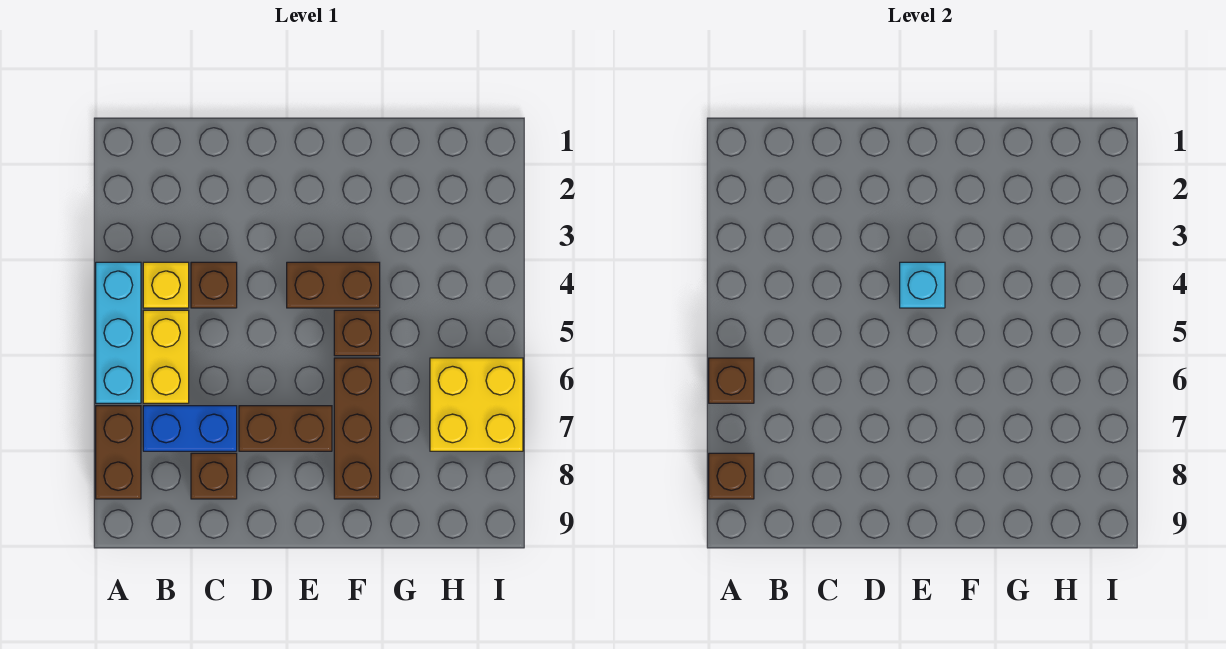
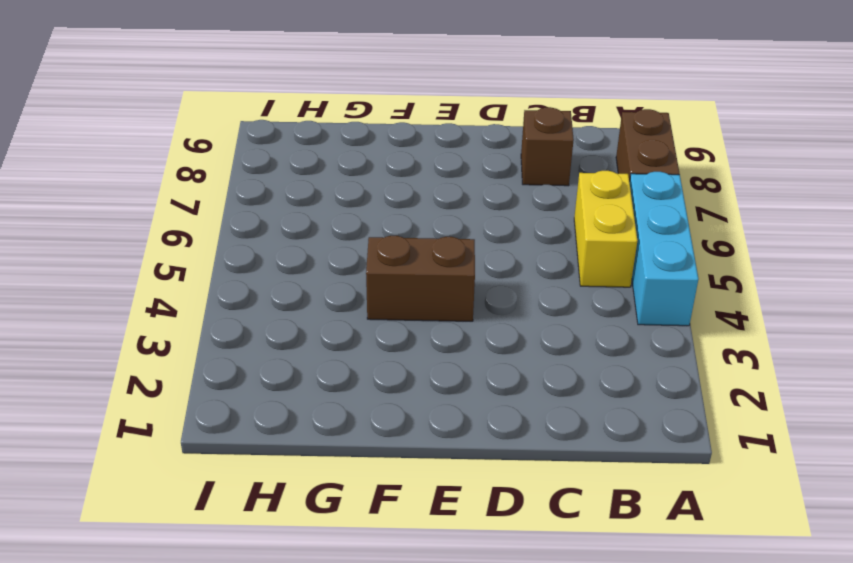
none -> yellow brick B4 level 1
none -> blue brick B7:C7 level 1
none -> brown brick C4 level 1

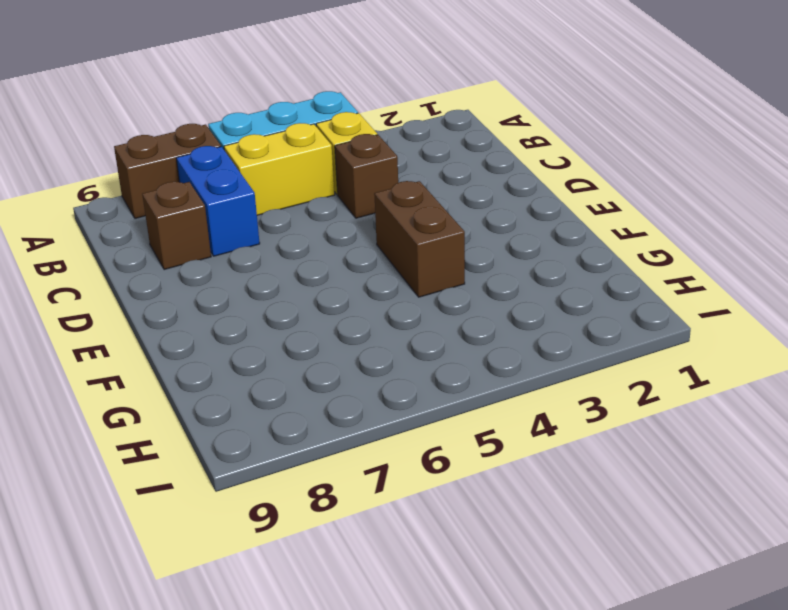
none -> brown brick D7:E7 level 1
none -> brown brick F5 level 1
none -> brown brick F6:F8 level 1

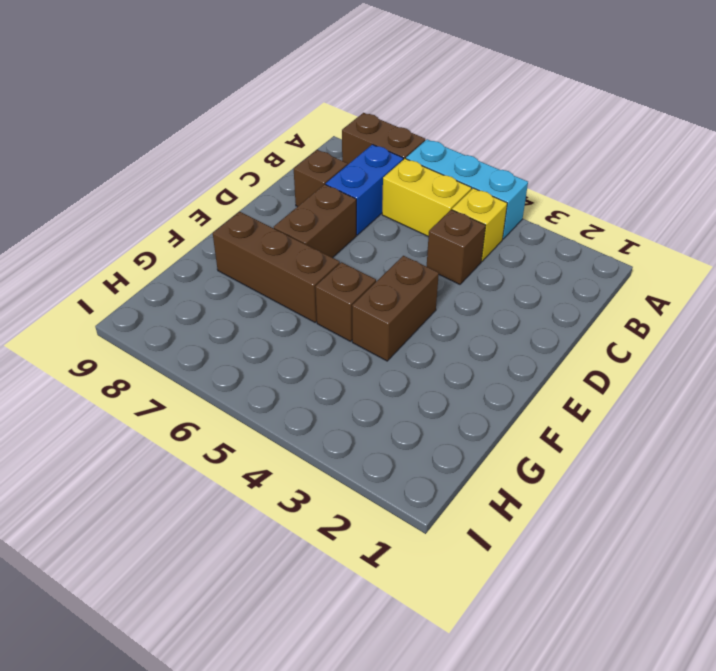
none -> yellow brick H6:I7 level 1
none -> brown brick A6 level 2
none -> brown brick A8 level 2

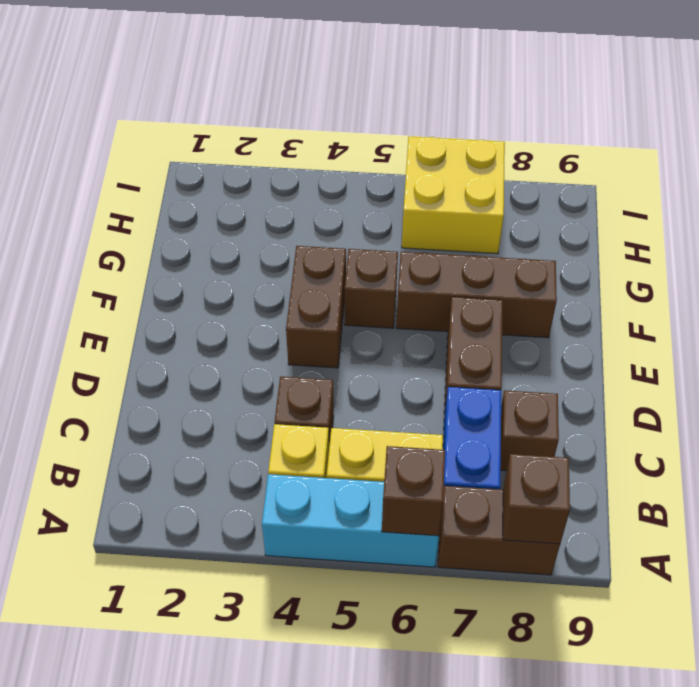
none -> cyan brick E4 level 2

